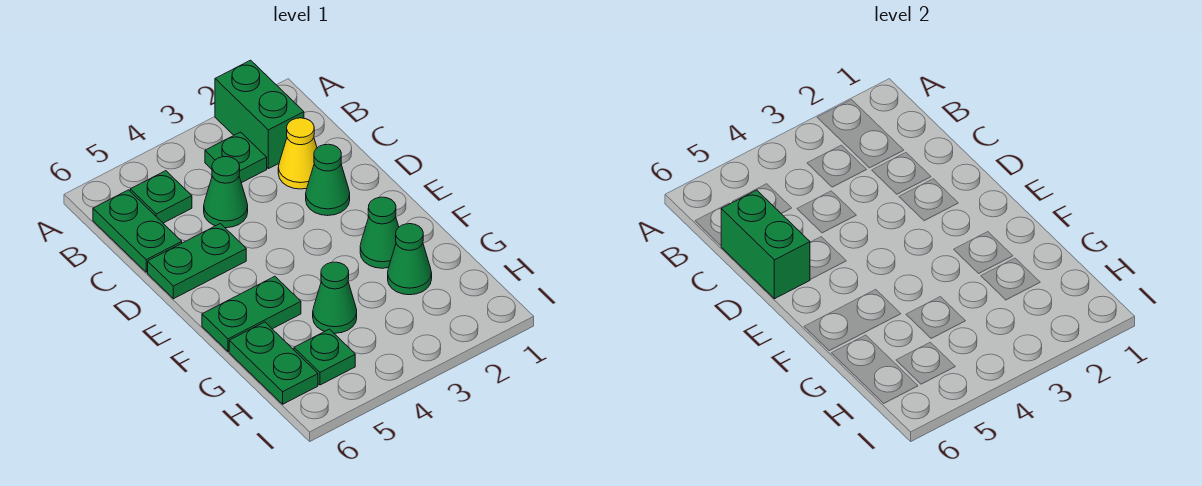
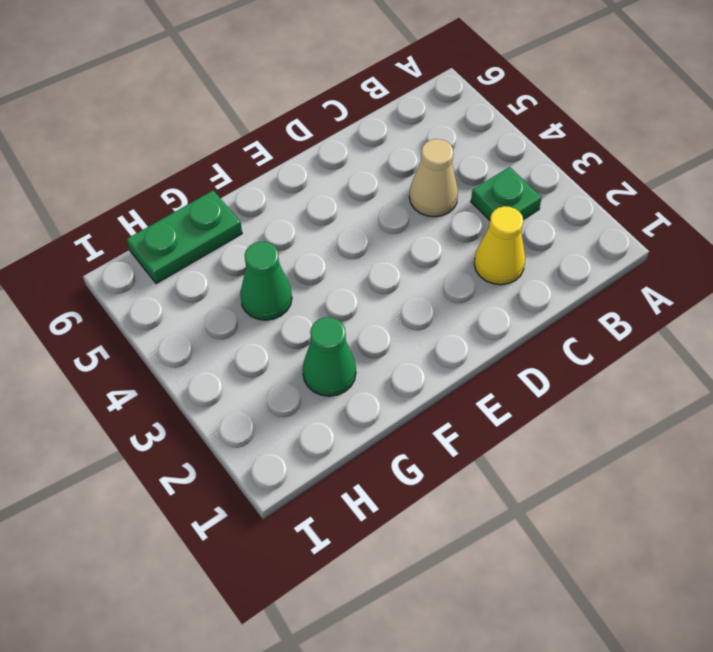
tan cone C4 level 1 -> green cone C4 level 1
none -> green brick A2:B2 level 1
none -> green plate B5 level 1
none -> green plate B6:C6 level 1

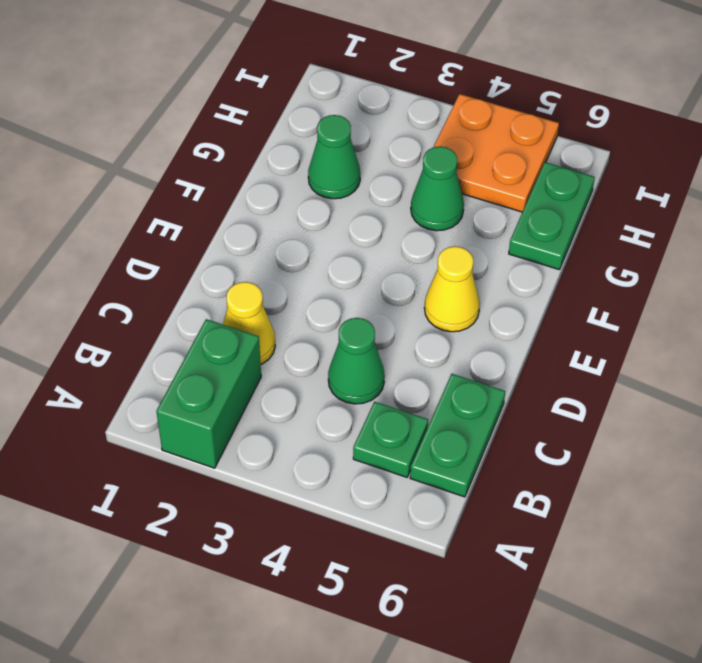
yellow cone E5 level 1 -> none
orange plate H4:I5 level 1 -> green plate H5 level 1
none -> green plate B3 level 1
none -> green cone D2 level 1
none -> green plate D5:D6 level 1

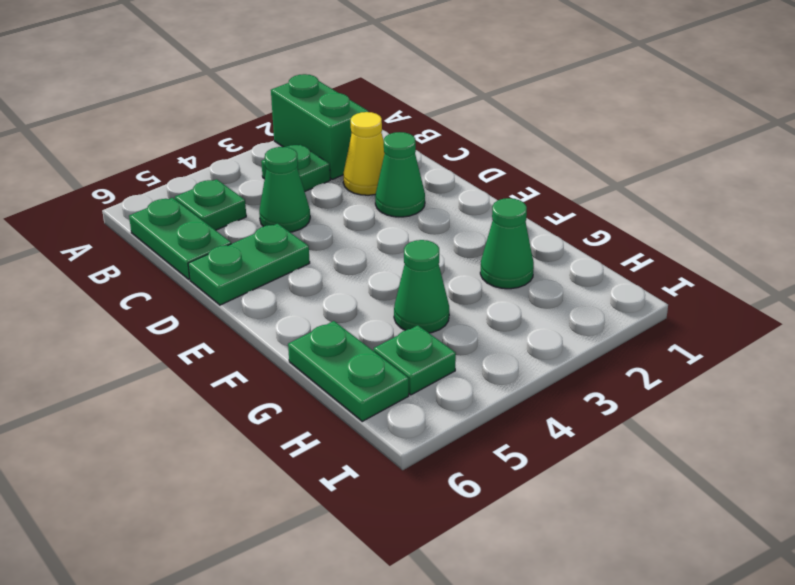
none -> green cone F2 level 1
none -> green plate F5:F6 level 1
none -> green brick C6:D6 level 2

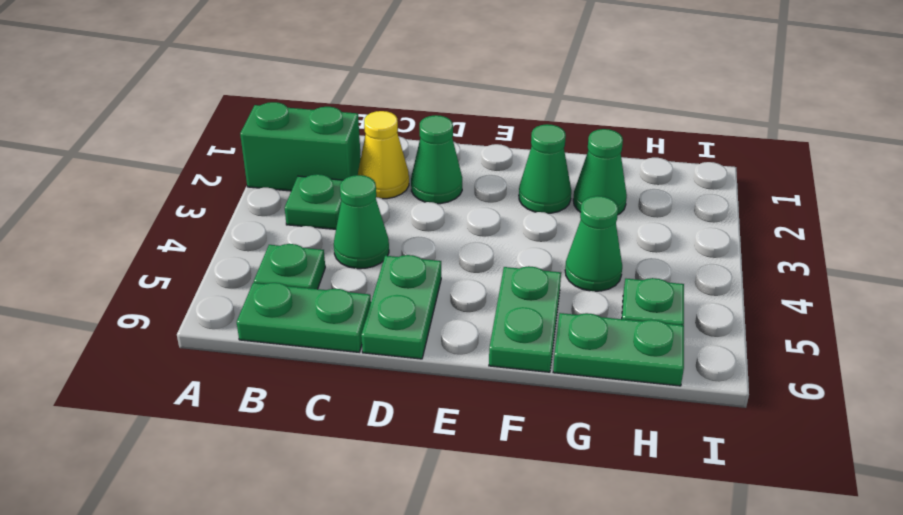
none -> green brick C6:D6 level 2

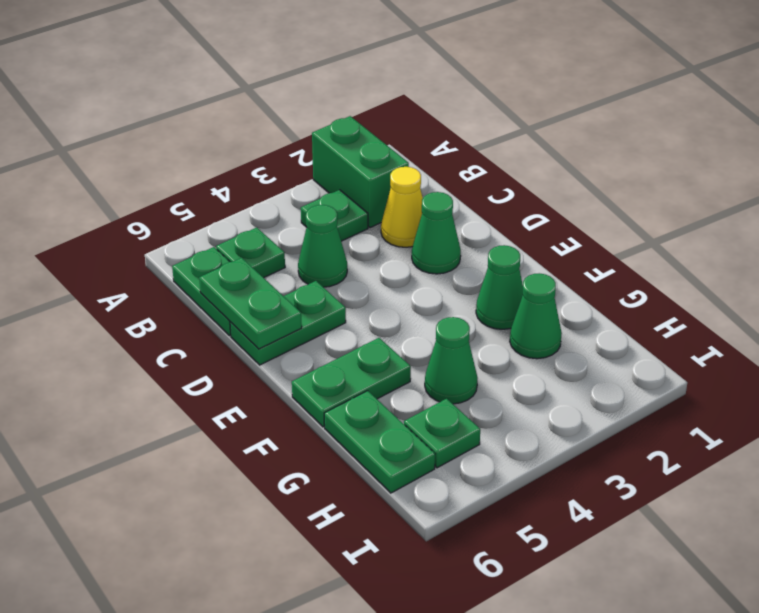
green plate C6:D6 level 2 -> green brick C6:D6 level 2

